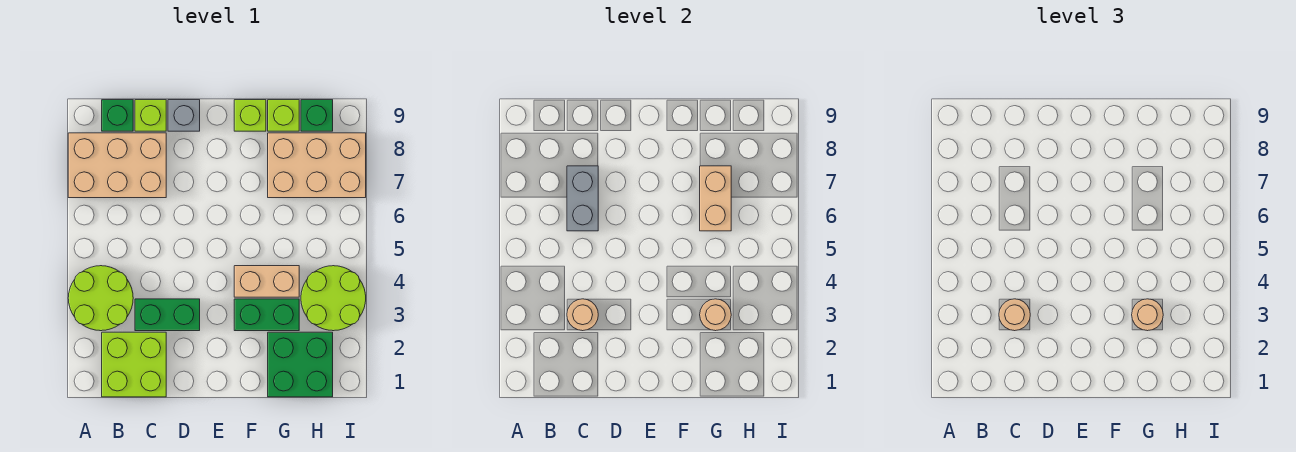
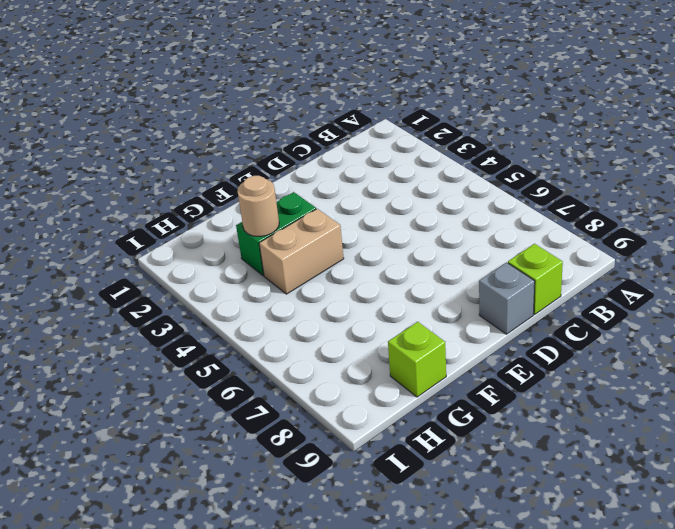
none -> lime round brick A3:B4 level 1
none -> tan brick A7:C8 level 1
none -> lime brick B1:C2 level 1

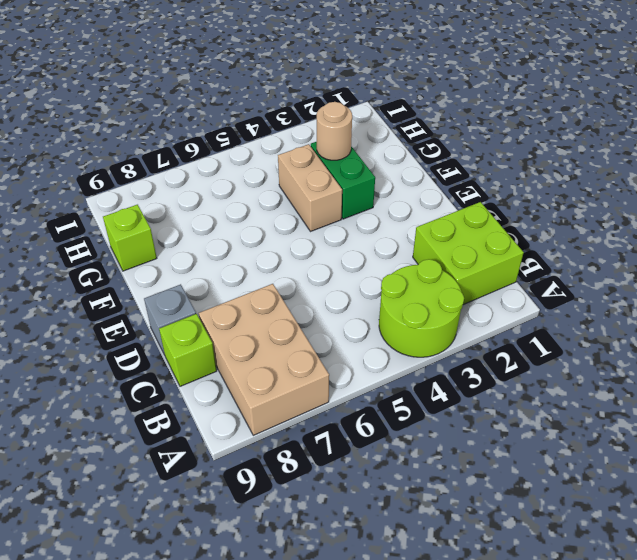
none -> green brick B9 level 1
none -> green brick C3:D3 level 1
none -> lime brick F9 level 1

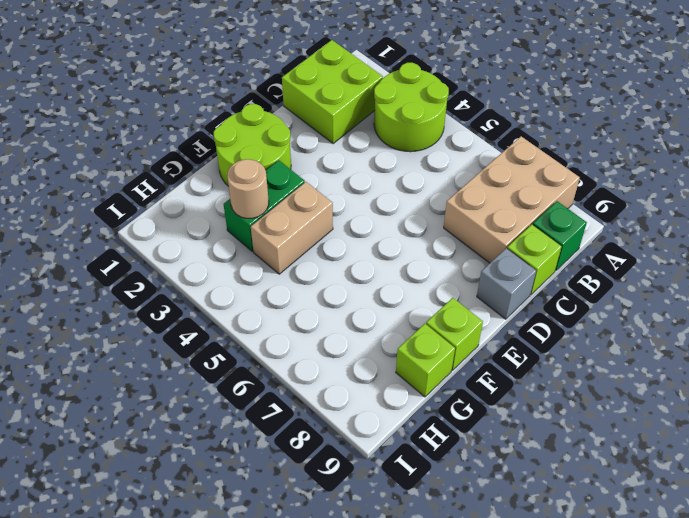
lime round brick E1:F2 level 1 -> lime round brick H3:I4 level 1
none -> green brick C3:D3 level 1
none -> green brick G1:H2 level 1
none -> tan brick G7:I8 level 1

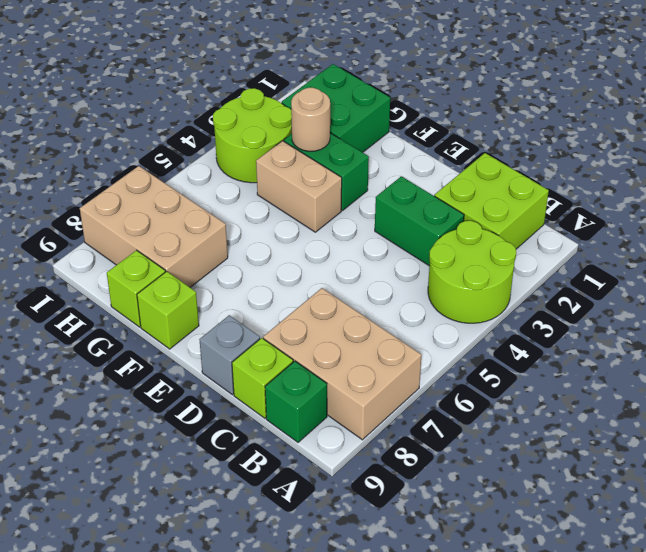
none -> green brick H9 level 1
none -> tan round brick C3 level 2
none -> grey brick C6:C7 level 2

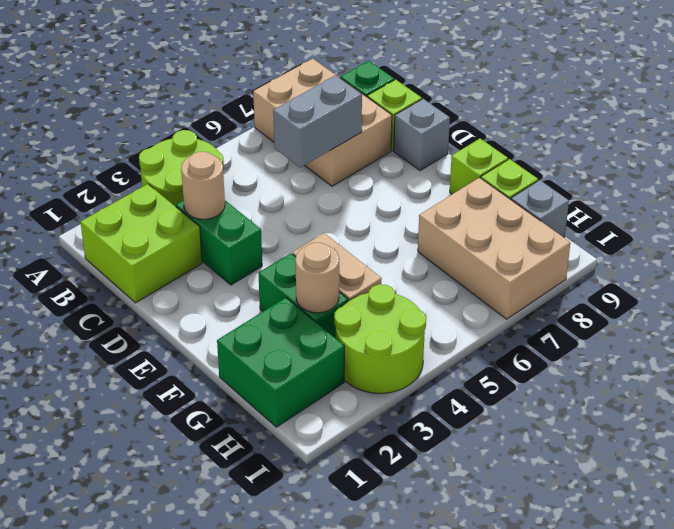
grey brick H9 level 1 -> green brick H9 level 1
none -> tan brick G6:G7 level 2
none -> tan round brick C3 level 3
none -> tan round brick G3 level 3

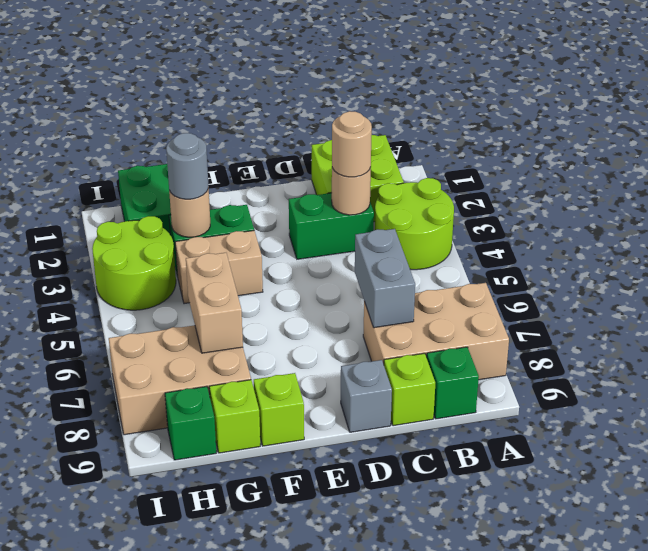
grey round brick G3 level 3 -> tan round brick G3 level 3

